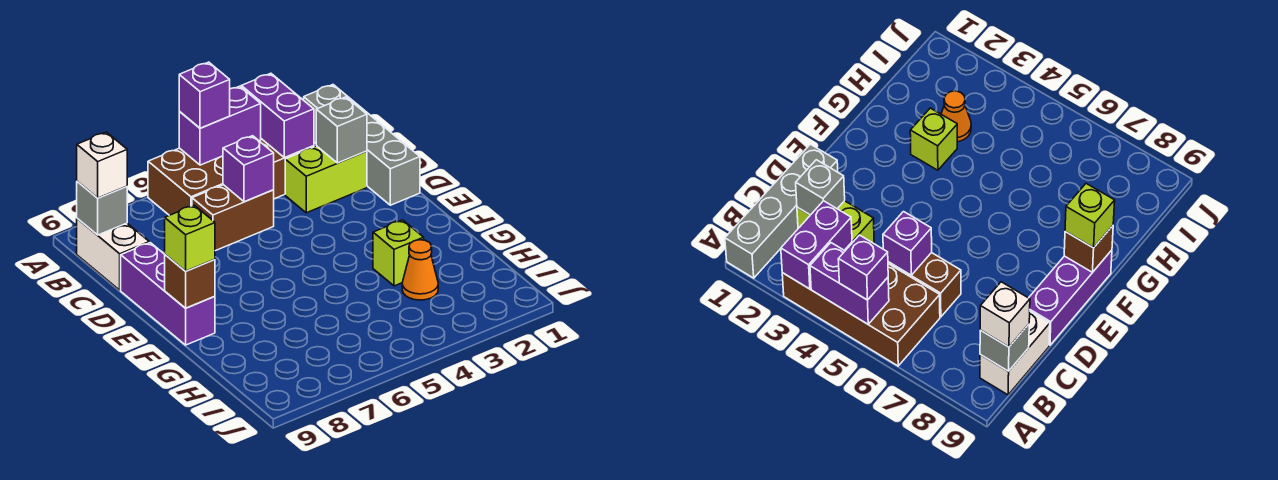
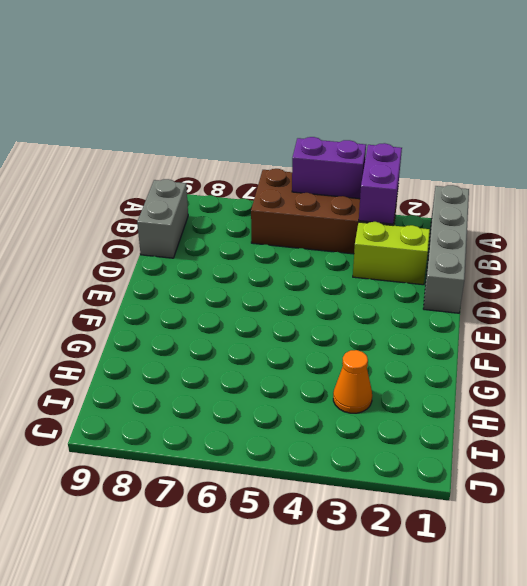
grey brick B9:C9 level 1 -> white brick B9:C9 level 1
none -> brown brick C5:C6 level 1
none -> purple brick D9:F9 level 1
none -> lime brick G3 level 1

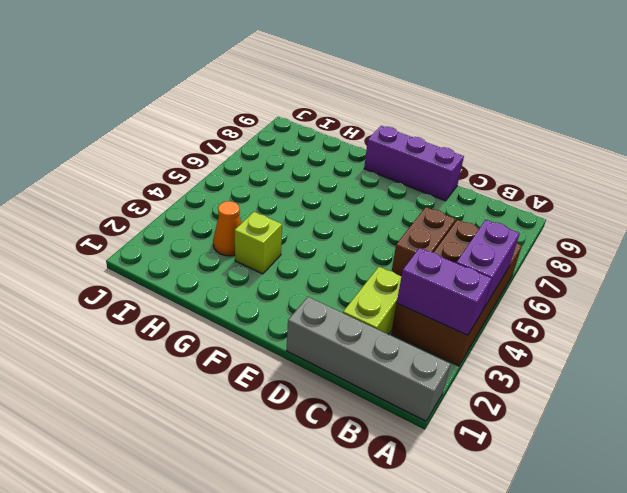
none -> white brick B9:C9 level 1
none -> grey brick B9 level 2
none -> grey brick C2 level 2

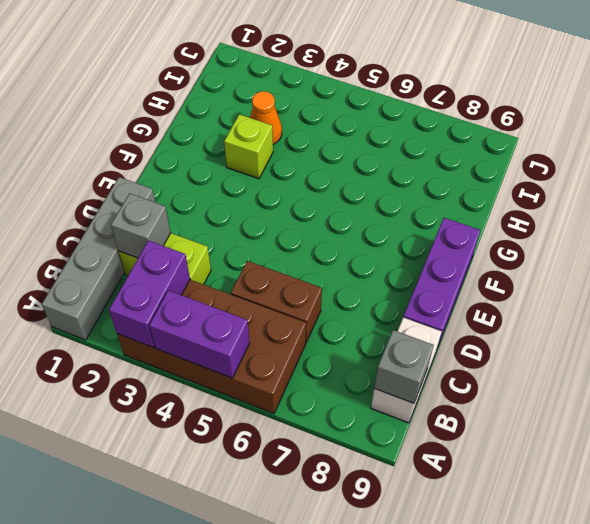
none -> purple brick C5 level 2
none -> brown brick F9 level 2
none -> purple brick A5 level 3

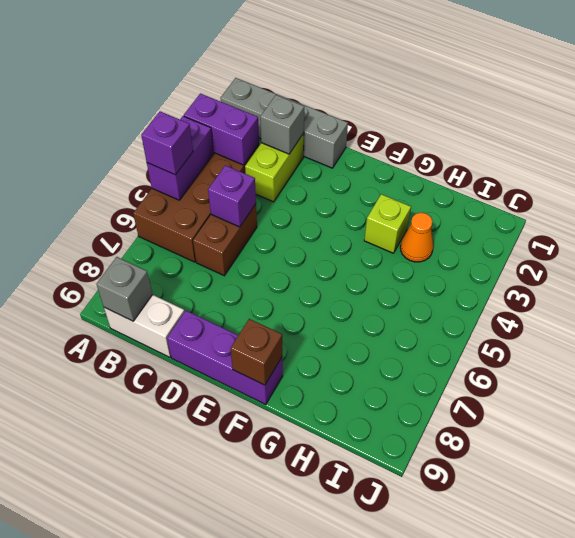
none -> white brick B9 level 3
none -> lime brick F9 level 3

